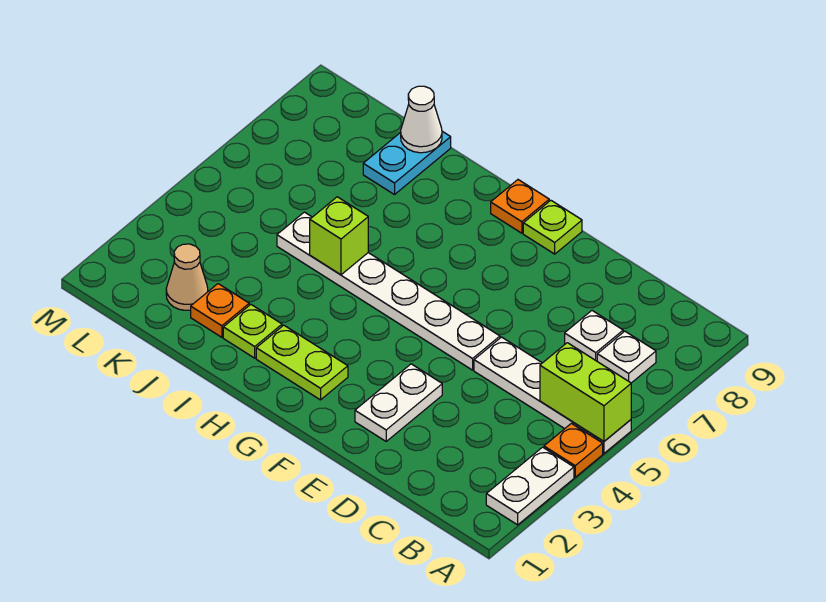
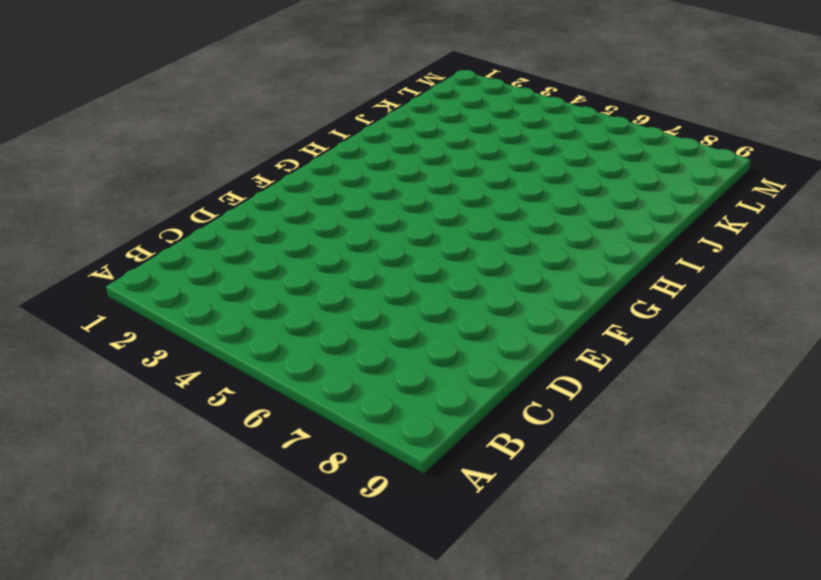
none -> white plate A2:A3 level 1
none -> orange plate A4 level 1
none -> white plate A5:D5 level 1

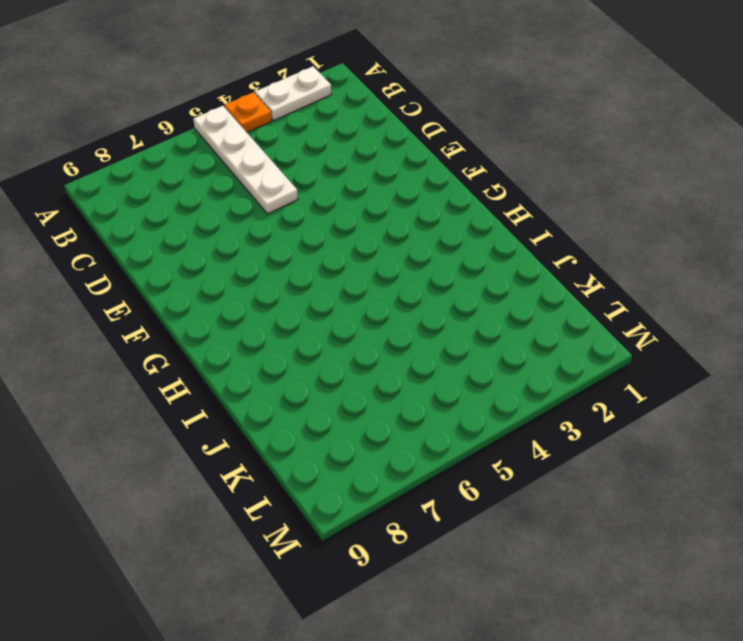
none -> white plate B7 level 1
none -> white plate C7 level 1
none -> white plate E2:E3 level 1

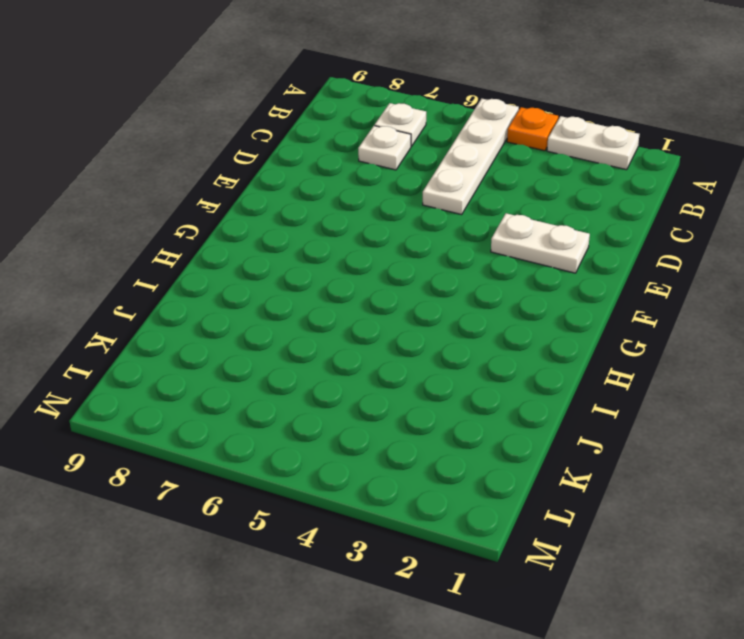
none -> white plate E5:J5 level 1
none -> lime plate F9 level 1
none -> lime plate G2:H2 level 1

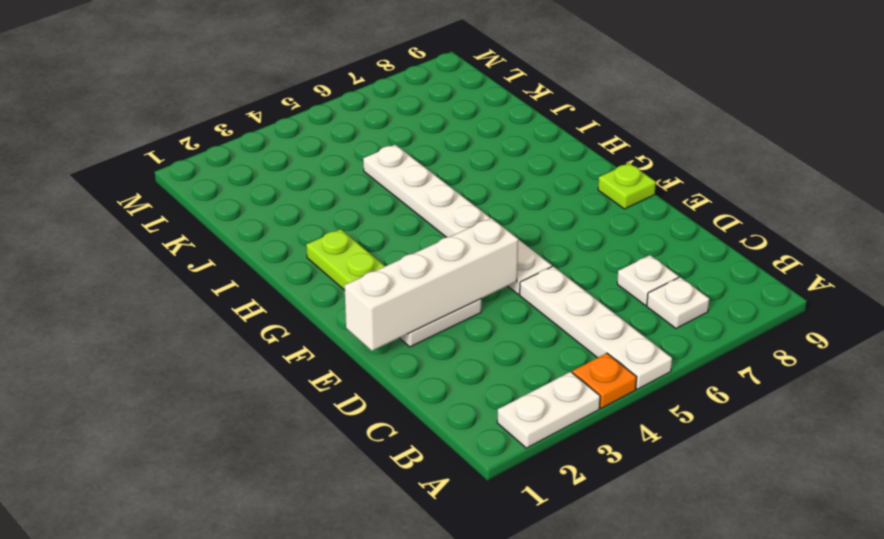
white brick E1:E4 level 2 -> none
none -> orange plate G9 level 1
none -> lime plate I2 level 1
none -> orange plate J2 level 1

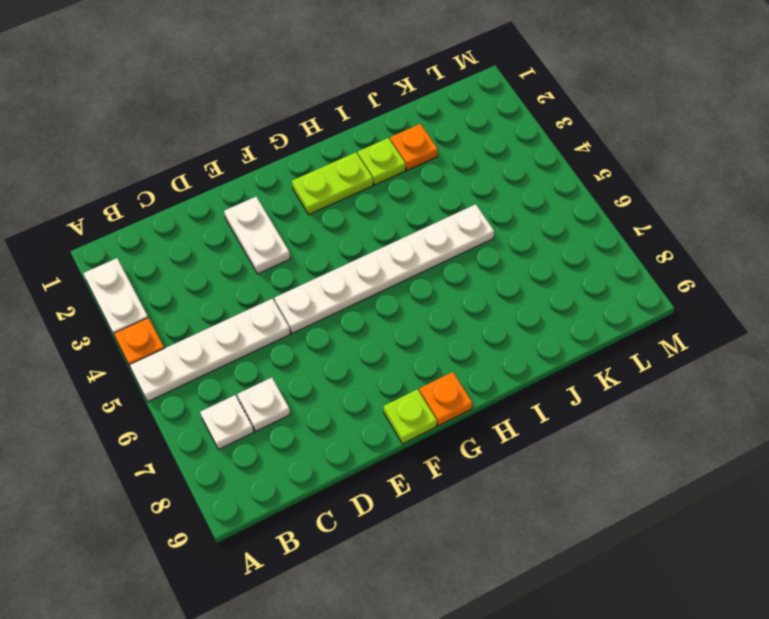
none -> cyan plate J8:J9 level 1
none -> tan cone K2 level 1
none -> lime brick A5:B5 level 2

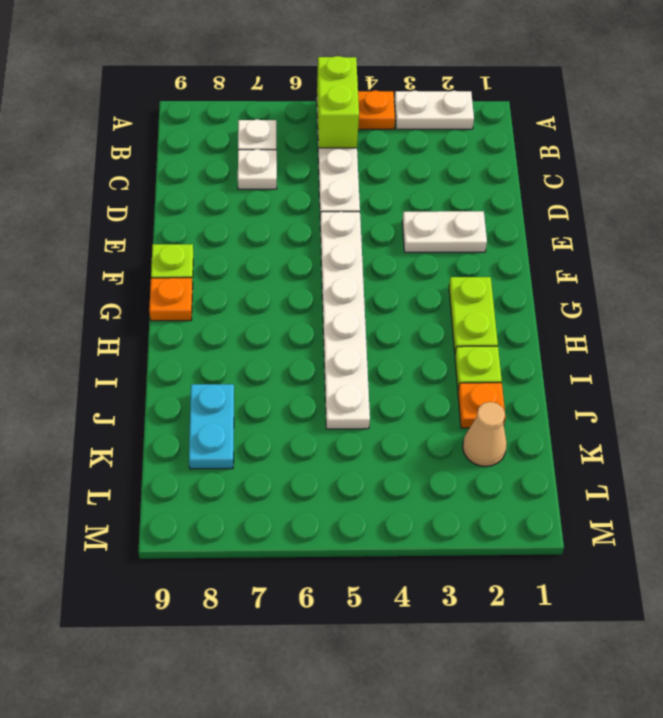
cyan plate J8:K8 level 1 -> cyan plate J8:J9 level 1
none -> lime brick I5 level 2
none -> white cone J9 level 2

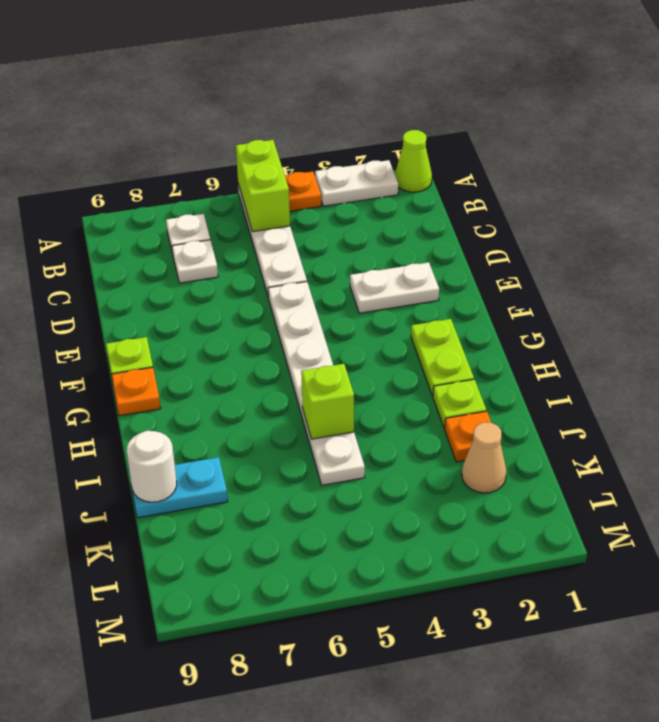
lime cone A1 level 1 -> none
white round brick J9 level 2 -> white cone J9 level 2

